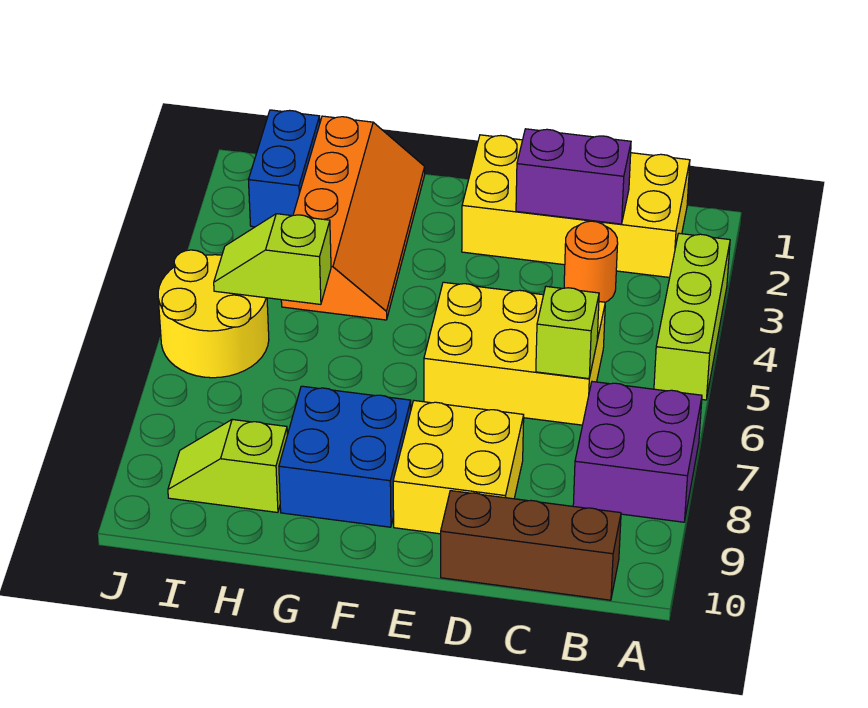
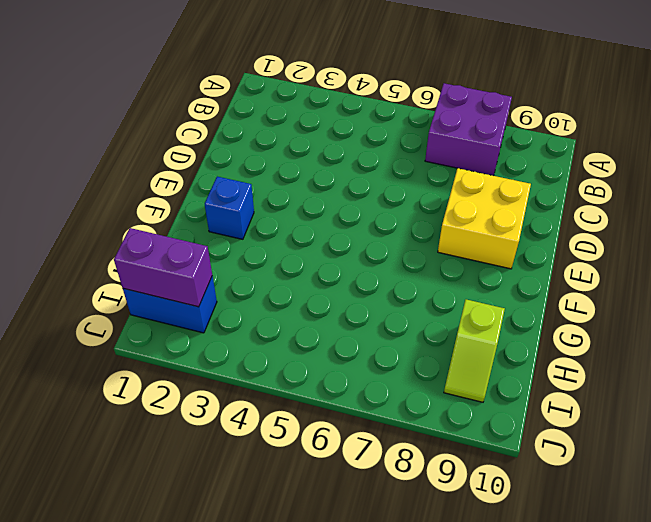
blue brick F2 level 1 -> none
purple brick I1:I2 level 2 -> purple brick C2:D2 level 2
none -> lime brick A3:A5 level 1
none -> yellow brick B1:E2 level 1
none -> brown brick B10:D10 level 1

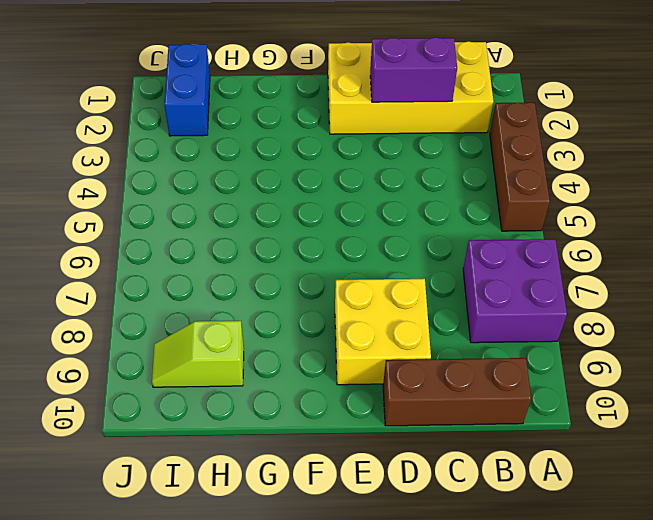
brown brick A3:A5 level 1 -> lime brick A3:A5 level 1
none -> orange round brick C3 level 1
none -> yellow brick C5:E6 level 1
none -> blue brick F8:G9 level 1

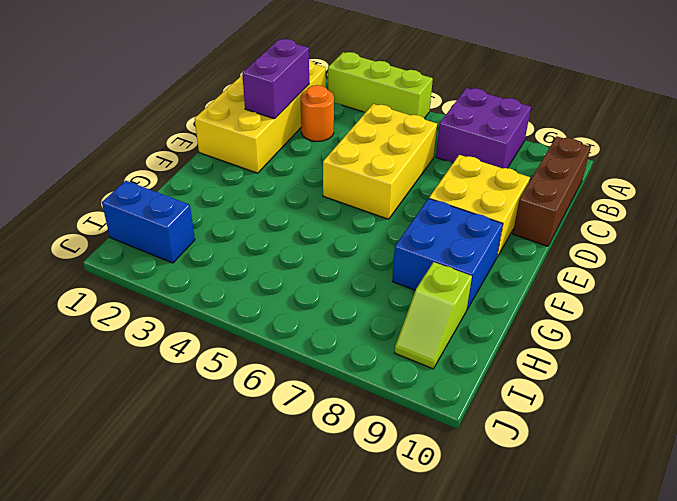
none -> orange slope G1:H4 level 1 top H
none -> yellow round brick I5:J6 level 1
none -> lime brick C6 level 2

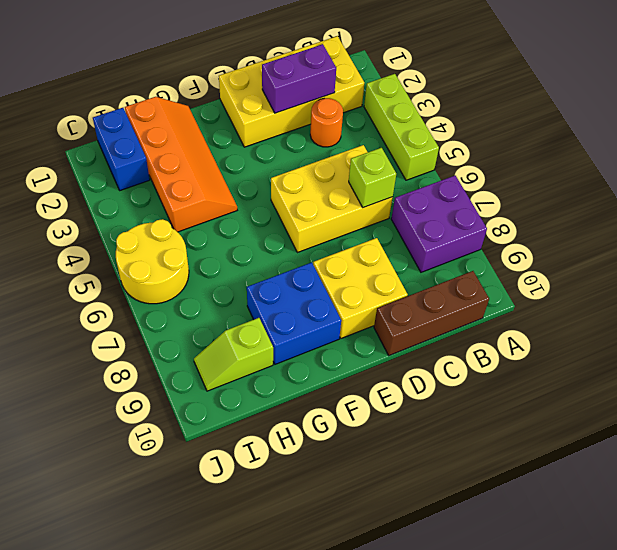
none -> lime slope H5:I5 level 2 top H

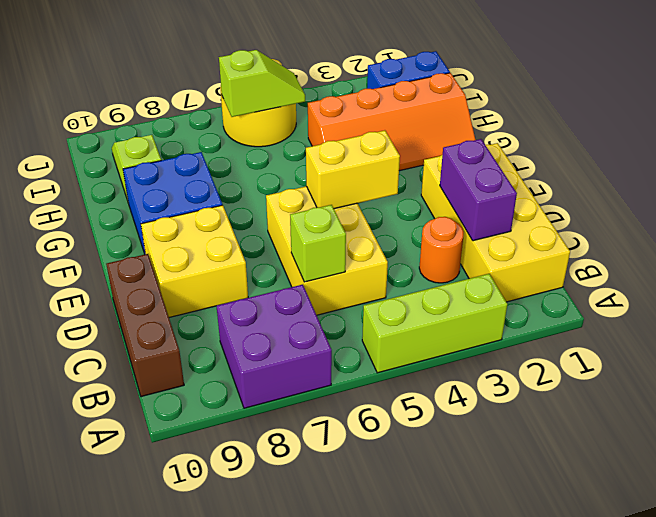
yellow brick E4:E5 level 2 -> none
lime slope I5:I6 level 2 top 6 -> lime slope H5:I5 level 2 top H

